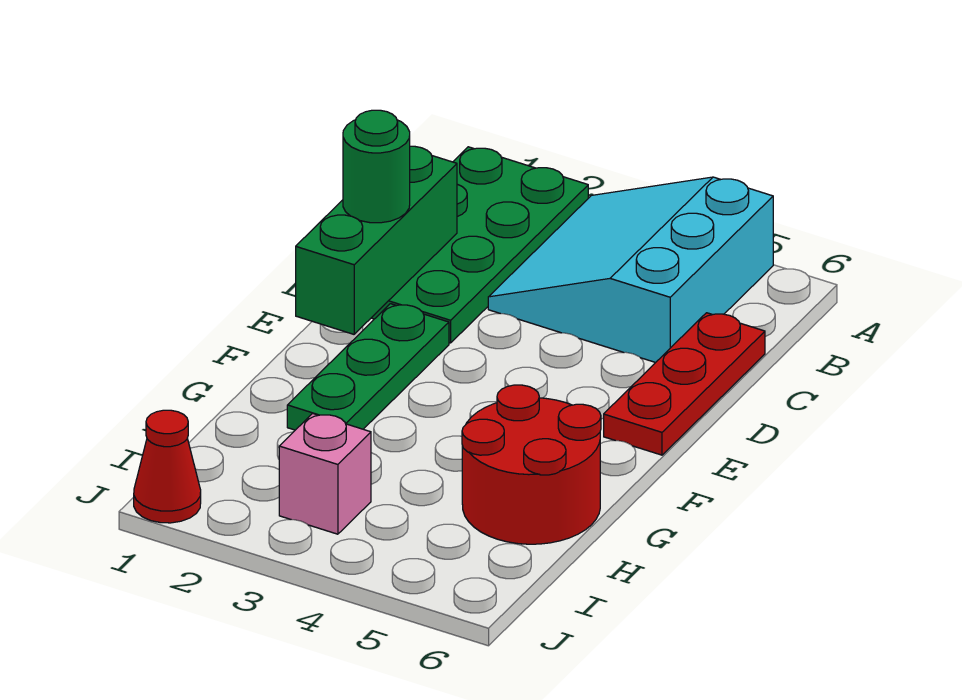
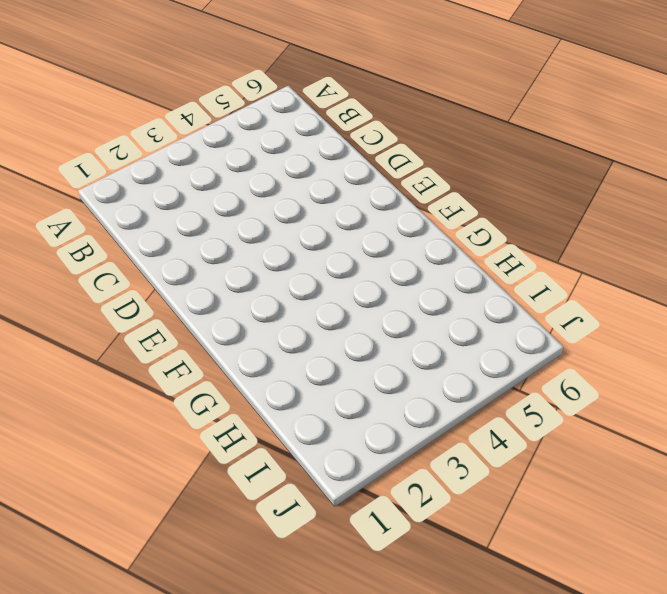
none -> green plate A1:D2 level 1
none -> cyan slope A3:C5 level 1 top 5

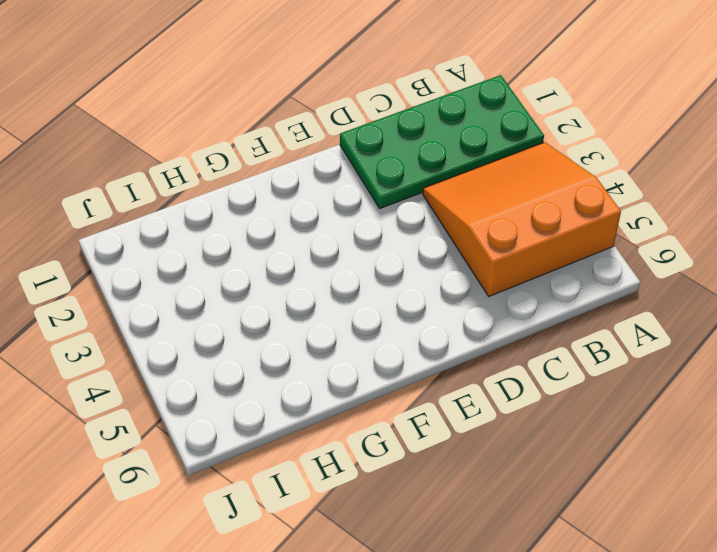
orange slope A3:C5 level 1 top 5 -> cyan slope A3:C5 level 1 top 5
none -> red plate C6:E6 level 1
none -> green plate E2:G2 level 1

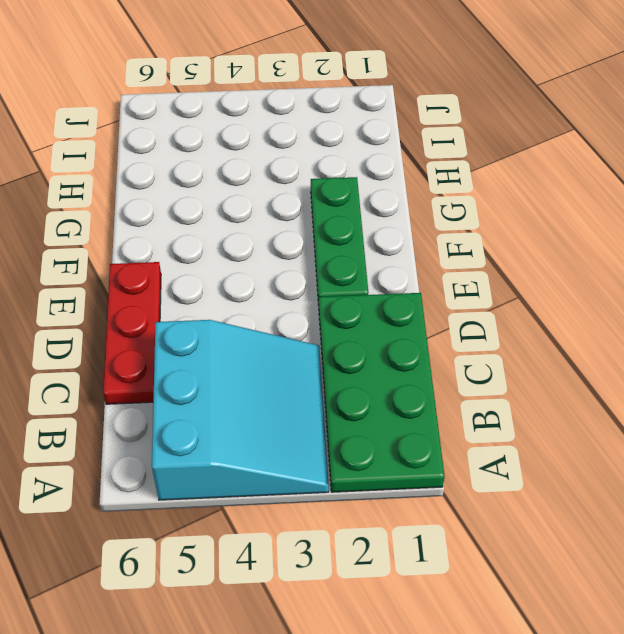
none -> red round brick G5:H6 level 1
none -> pink brick I3 level 1

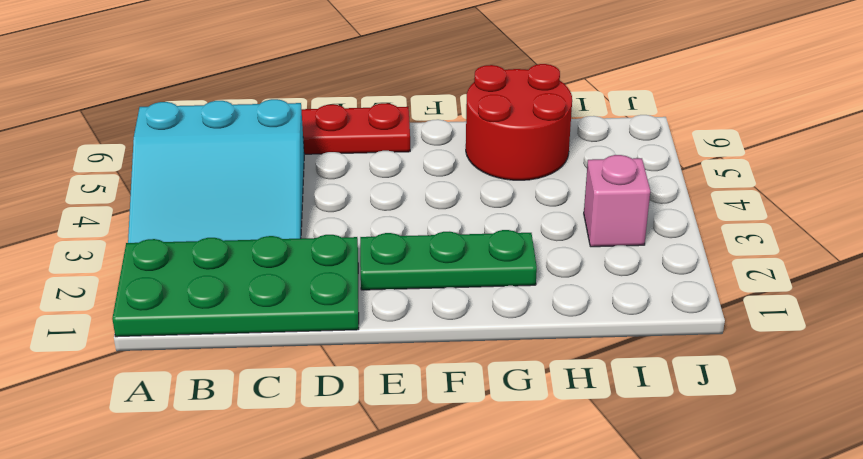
none -> red cone J1 level 1
none -> green brick C1:E1 level 2

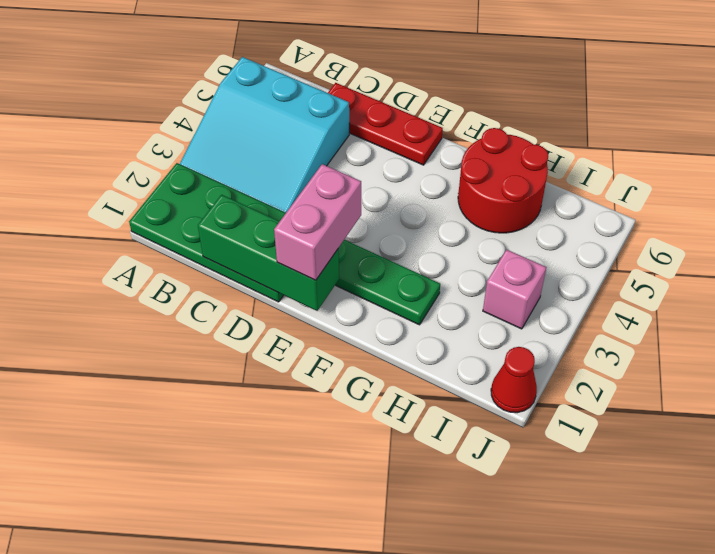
pink brick E1:E2 level 3 -> none
none -> green round brick D1 level 3

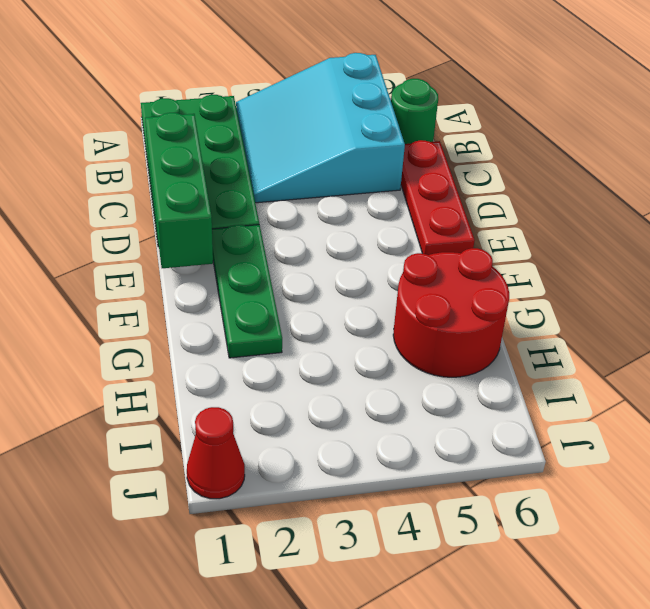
green round brick B6 level 1 -> green round brick D1 level 3
none -> pink brick I3 level 1

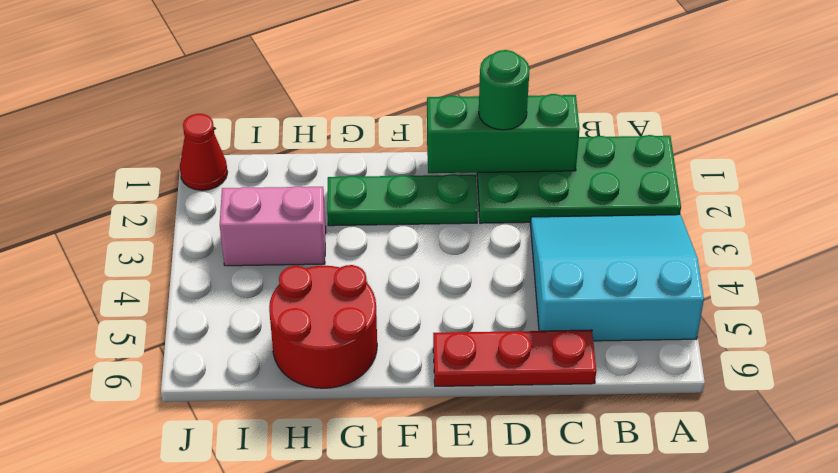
pink brick H3:I3 level 1 -> pink brick I3 level 1

